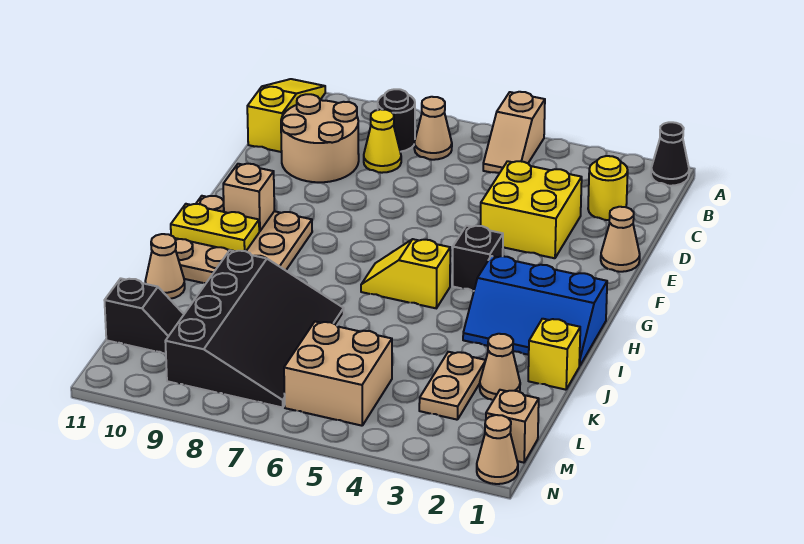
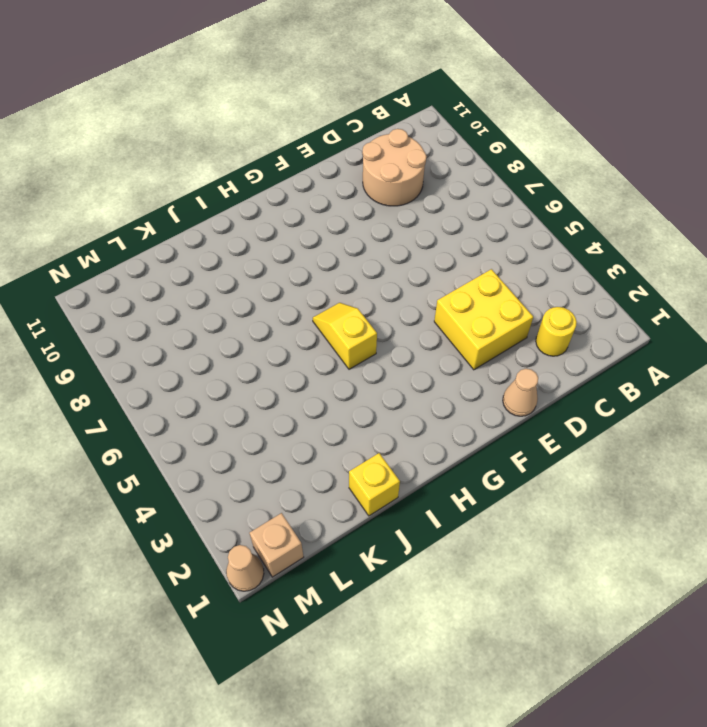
none -> black cone A1 level 1
none -> tan slope A5:B5 level 1 top A
none -> yellow slope A11:C11 level 1 top C

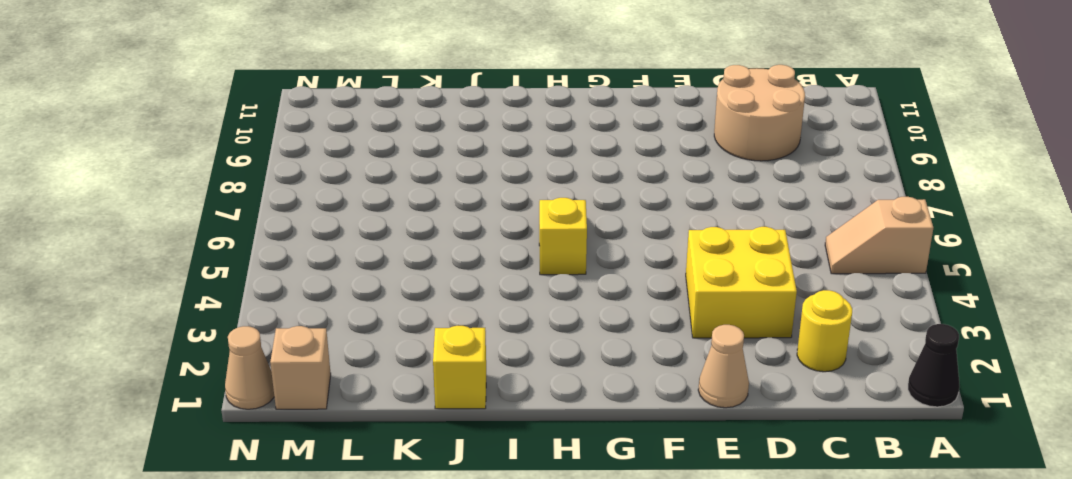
none -> yellow slope A11:C11 level 1 top C
none -> tan cone B7 level 1
none -> black round brick B8 level 1

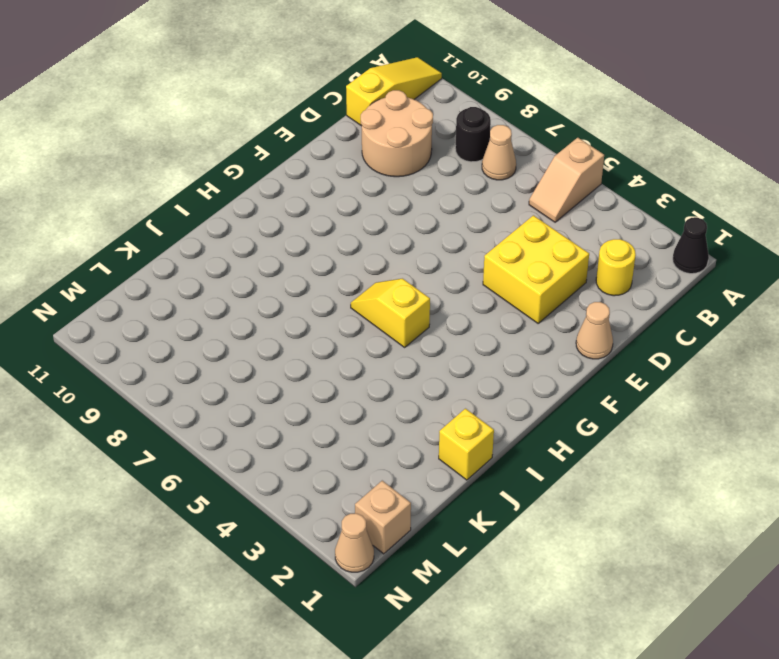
none -> yellow cone C8 level 1
none -> black brick G4 level 1
none -> tan plate G9:I11 level 1

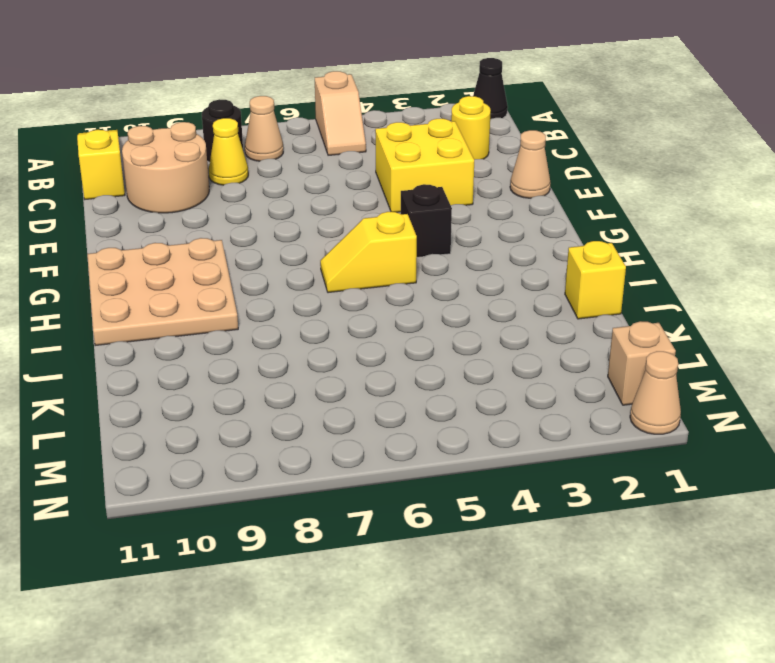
none -> blue slope H1:I3 level 1 top H
none -> black slope J7:M9 level 1 top 9
none -> tan cone J11 level 1

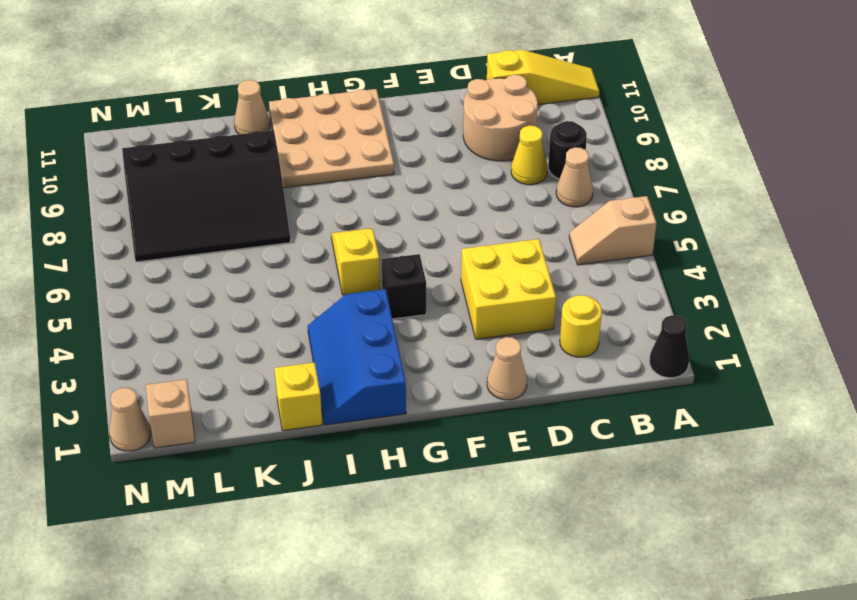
none -> tan cone K2 level 1
none -> tan plate K3:L3 level 1
none -> tan brick L5:M6 level 1

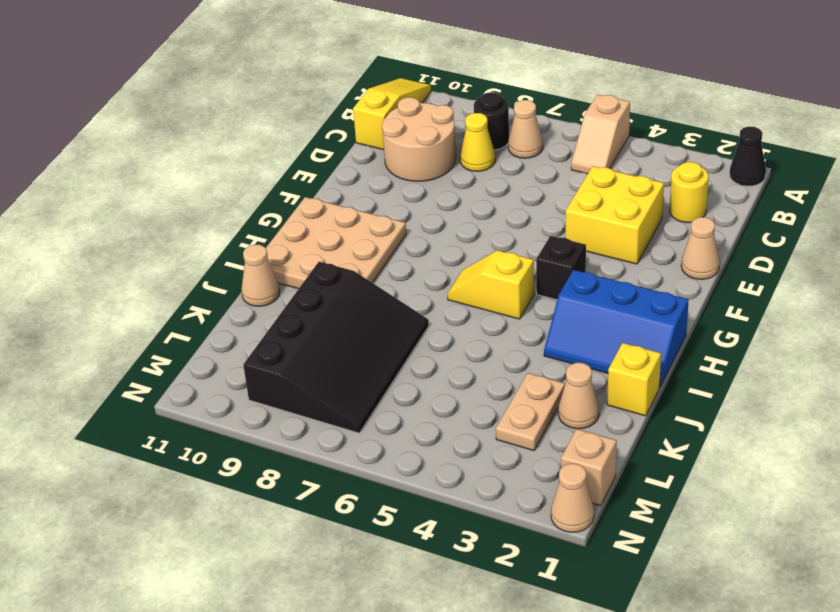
none -> tan brick L5:M6 level 1
none -> black slope L10:L11 level 1 top 11
none -> tan brick G10 level 2

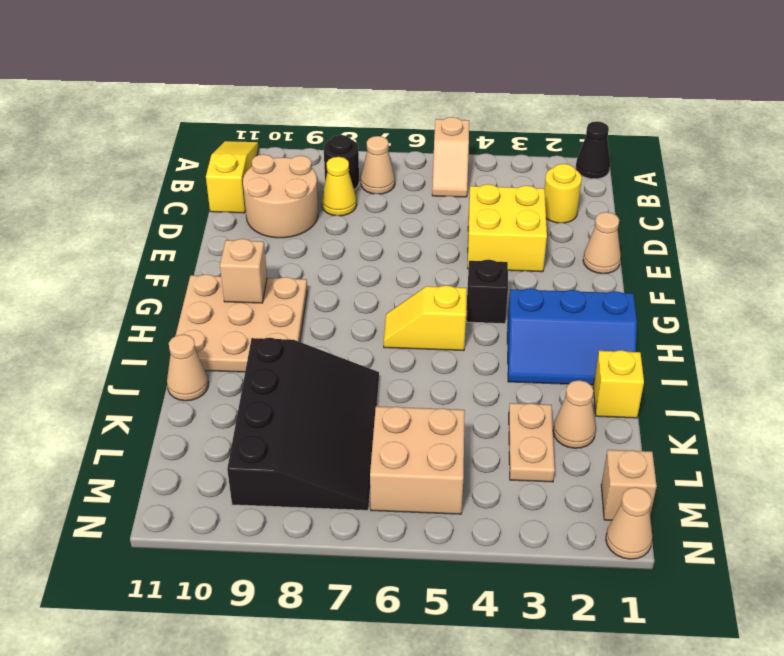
none -> black slope L10:L11 level 1 top 11
none -> yellow plate H10:H11 level 2

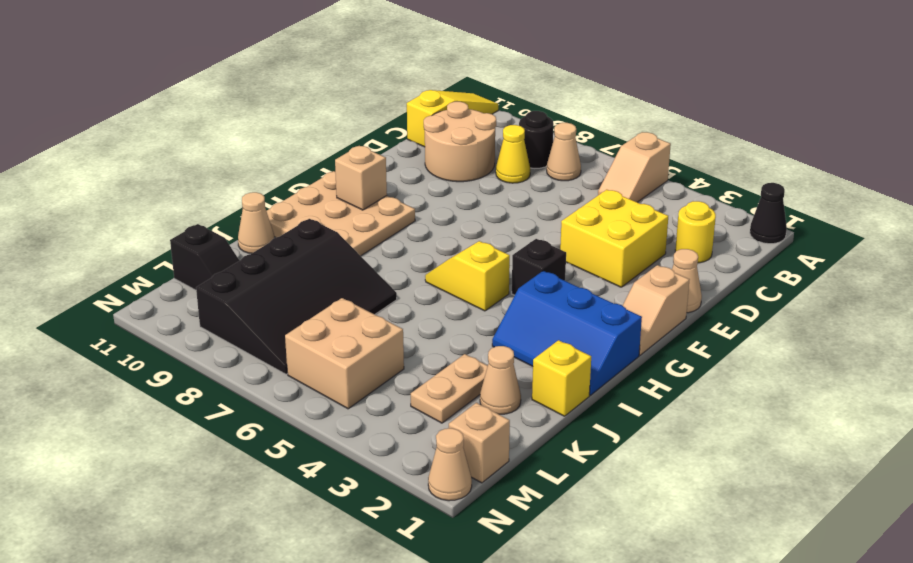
tan slope F1:G1 level 1 top F -> none
none -> yellow plate H10:H11 level 2

